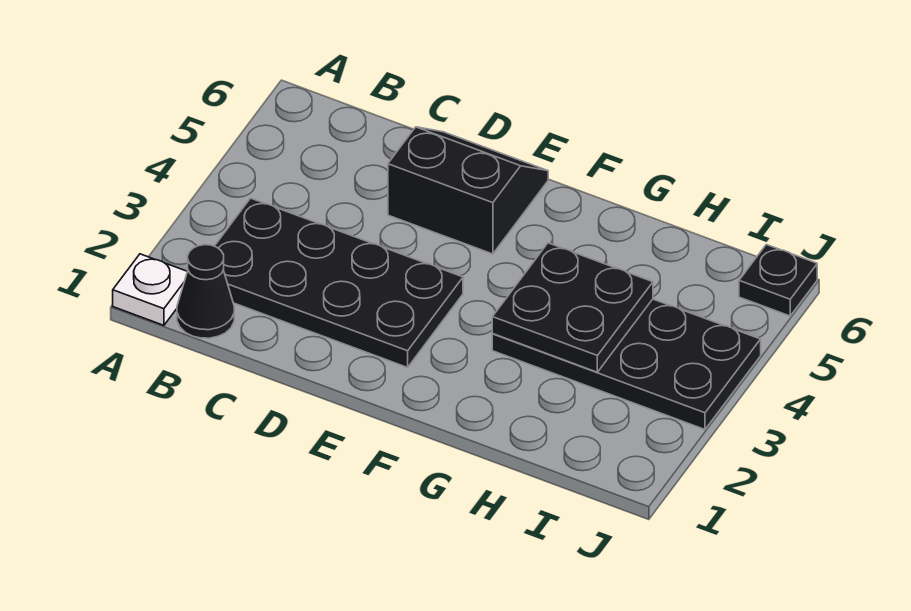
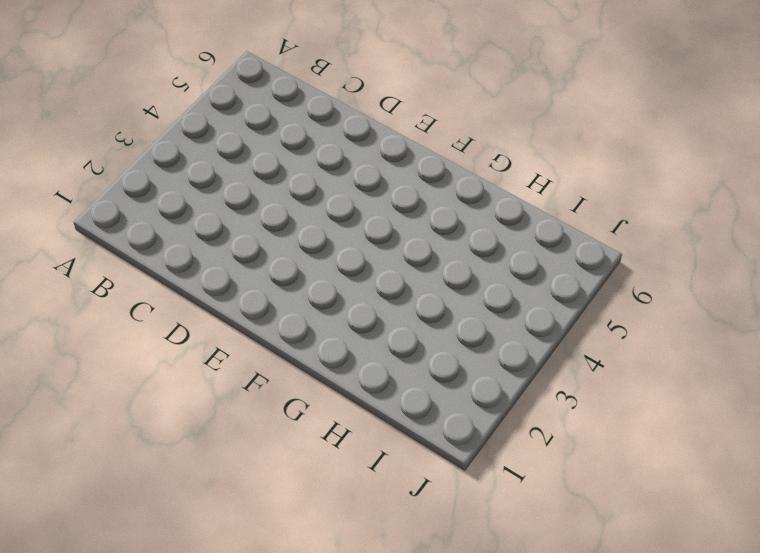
none -> white plate A1 level 1
none -> black cone B1 level 1

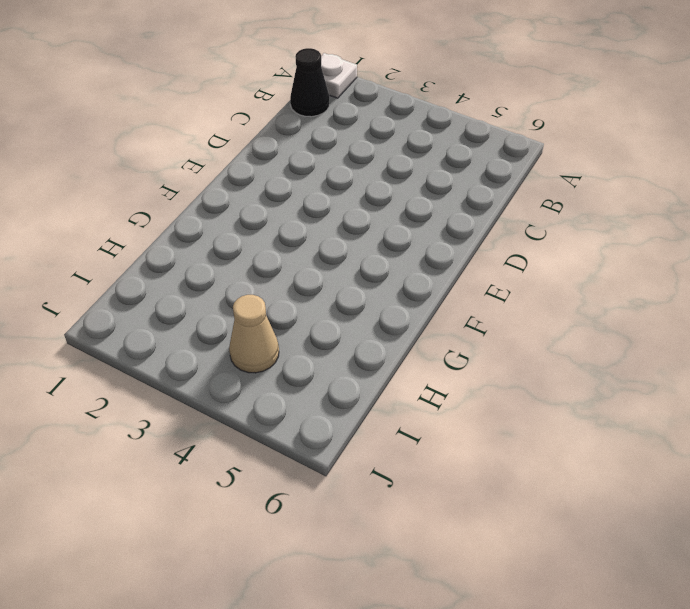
tan cone I4 level 1 -> black plate G3:J4 level 1
none -> black plate B2:E3 level 1
none -> black slope D5:E6 level 1 top 5

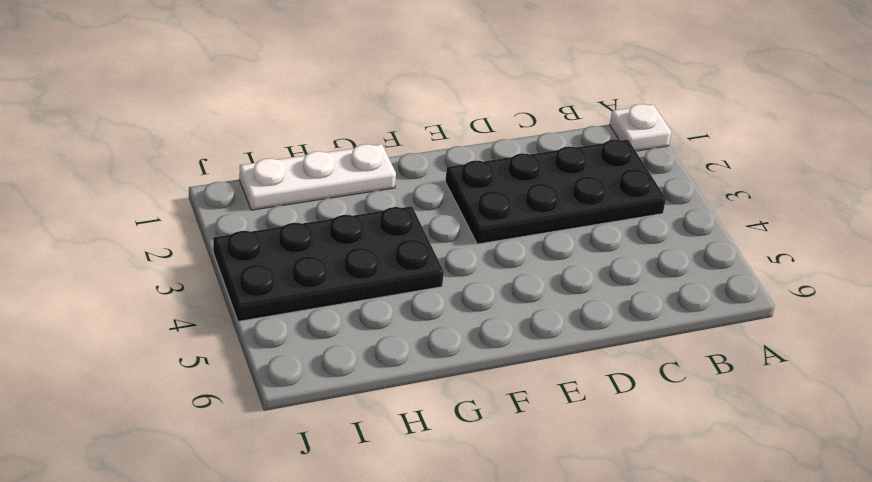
white plate G1:I1 level 1 -> none
none -> black cone B1 level 1
none -> black slope D5:E6 level 1 top 5

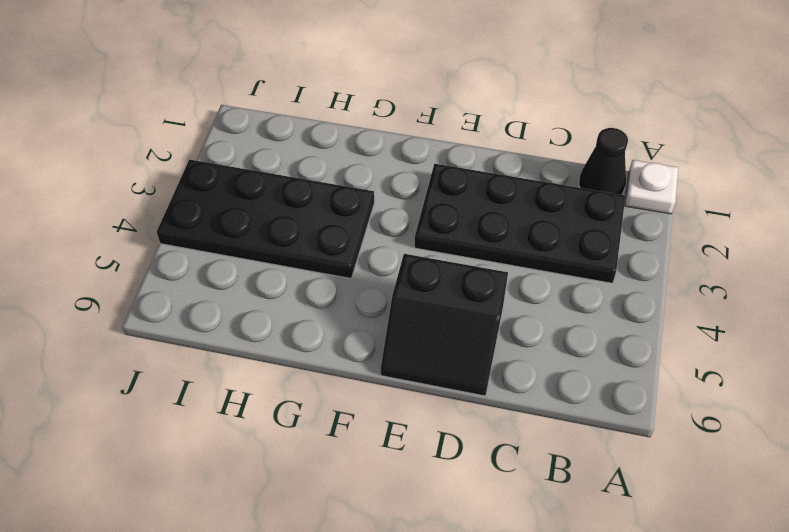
none -> black plate J6 level 1
none -> black plate G3:H4 level 2

